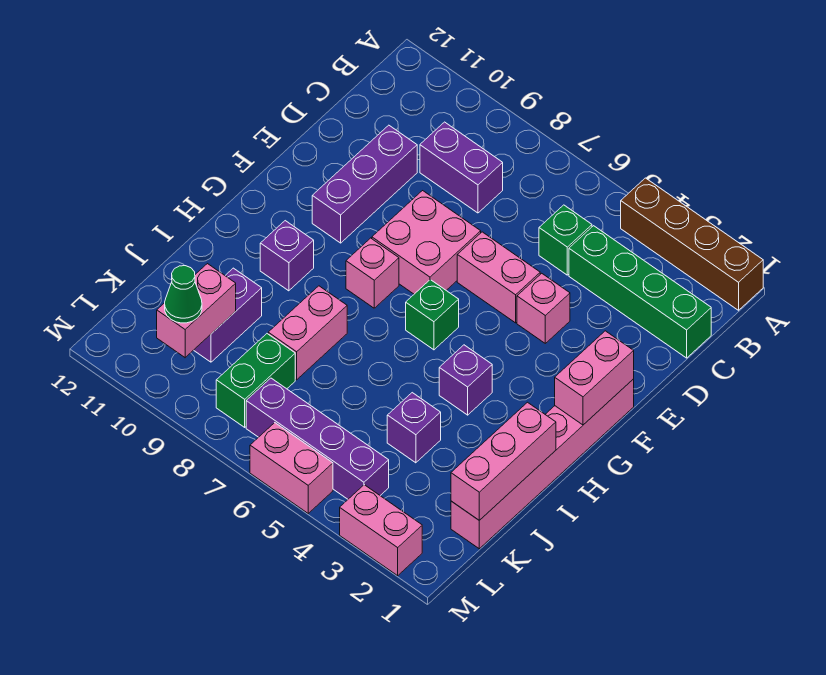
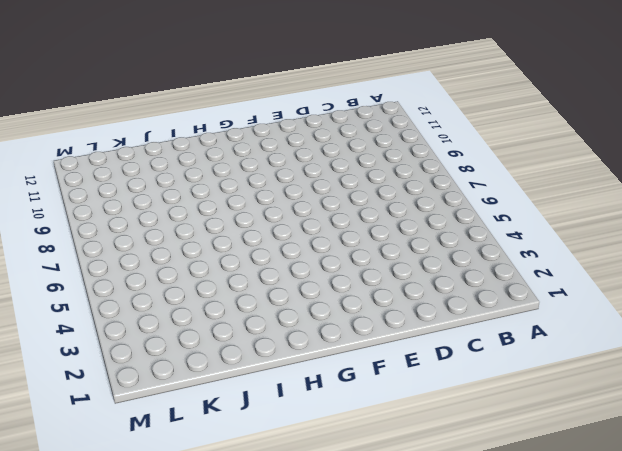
none -> brown brick A1:A4 level 1
none -> green brick C1:C4 level 1
none -> green brick C5 level 1

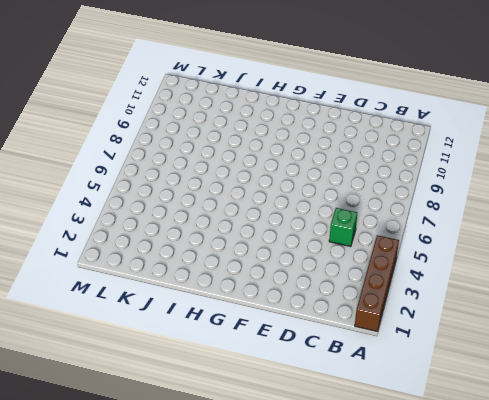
none -> green brick C1:C4 level 1
none -> purple brick C8:C9 level 1
none -> purple brick D10:F10 level 1

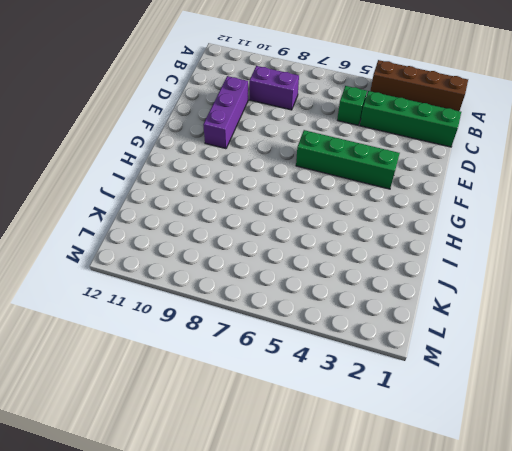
green brick F3:F6 level 1 -> none
none -> pink brick E4 level 1
none -> pink brick E5:E6 level 1
none -> pink brick E7:F8 level 1

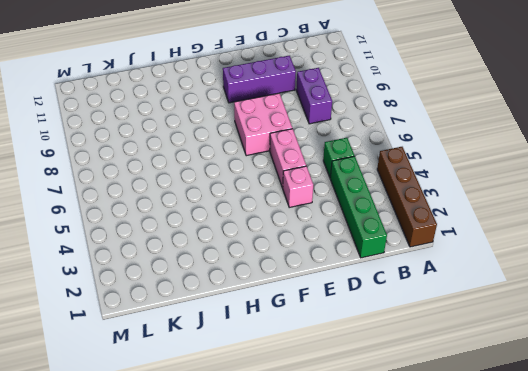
none -> pink brick F1:K1 level 1
none -> green brick G6 level 1
none -> pink brick G8 level 1

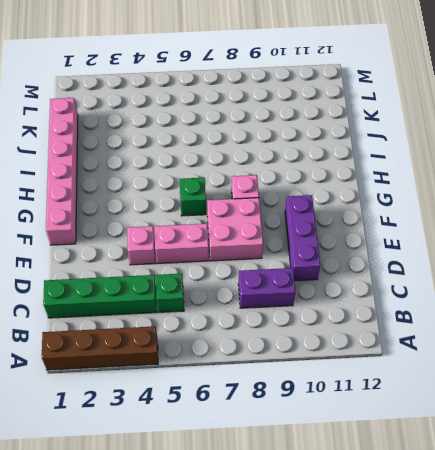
none -> purple brick H4 level 1
none -> purple brick H10 level 1
none -> pink brick I8:J8 level 1

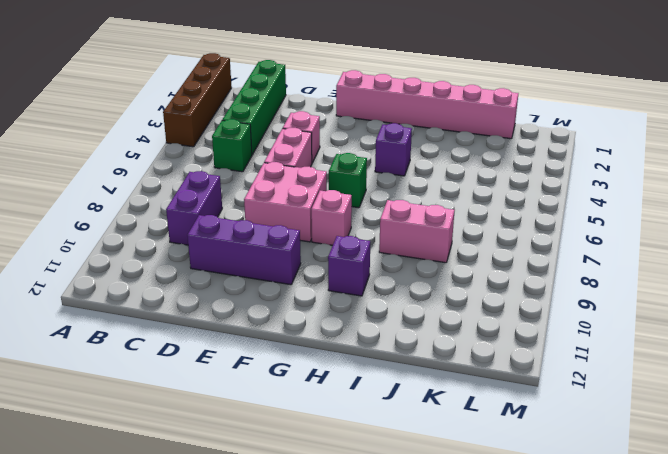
none -> purple brick J4 level 1
none -> purple brick J10:K10 level 1
none -> green brick K8:L8 level 1

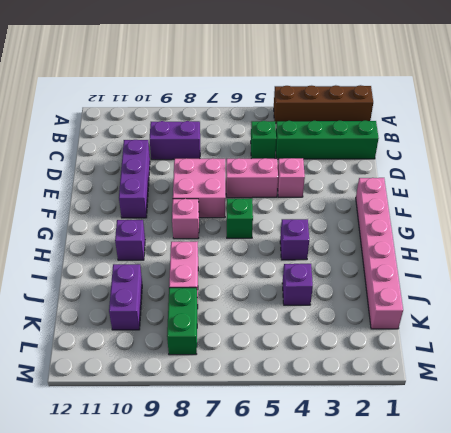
none -> purple brick L4:L7 level 1
none -> pink brick M2:M3 level 1
none -> pink brick M5:M6 level 1

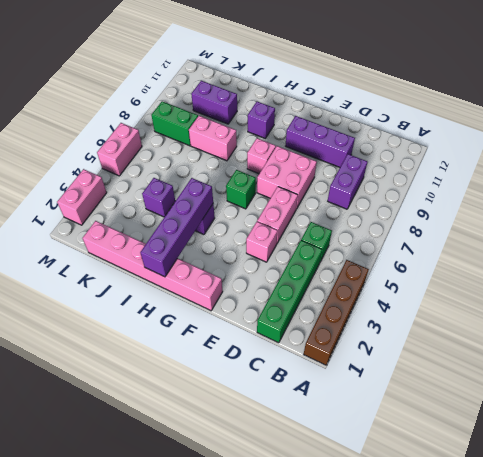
purple brick H1:H4 level 2 -> purple brick L4:L7 level 1
none -> pink brick F1:G1 level 2
none -> pink brick I1:K1 level 2
none -> pink brick K10:L10 level 2

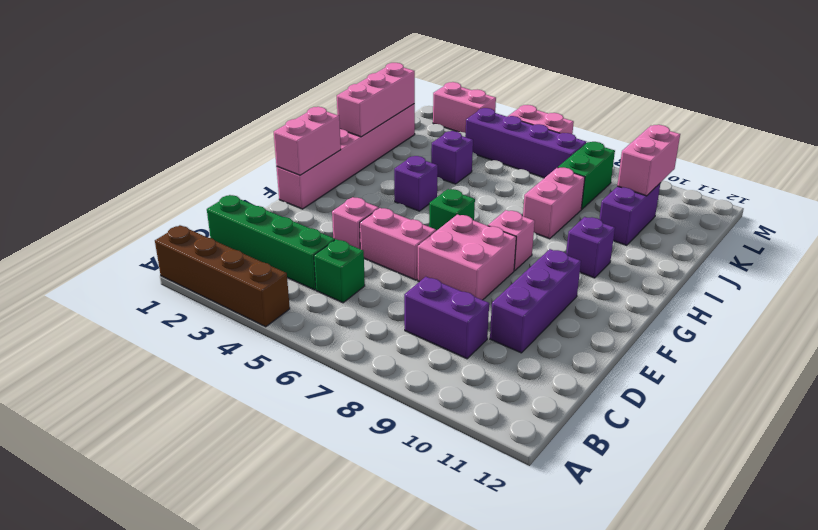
none -> green cone L10 level 3

